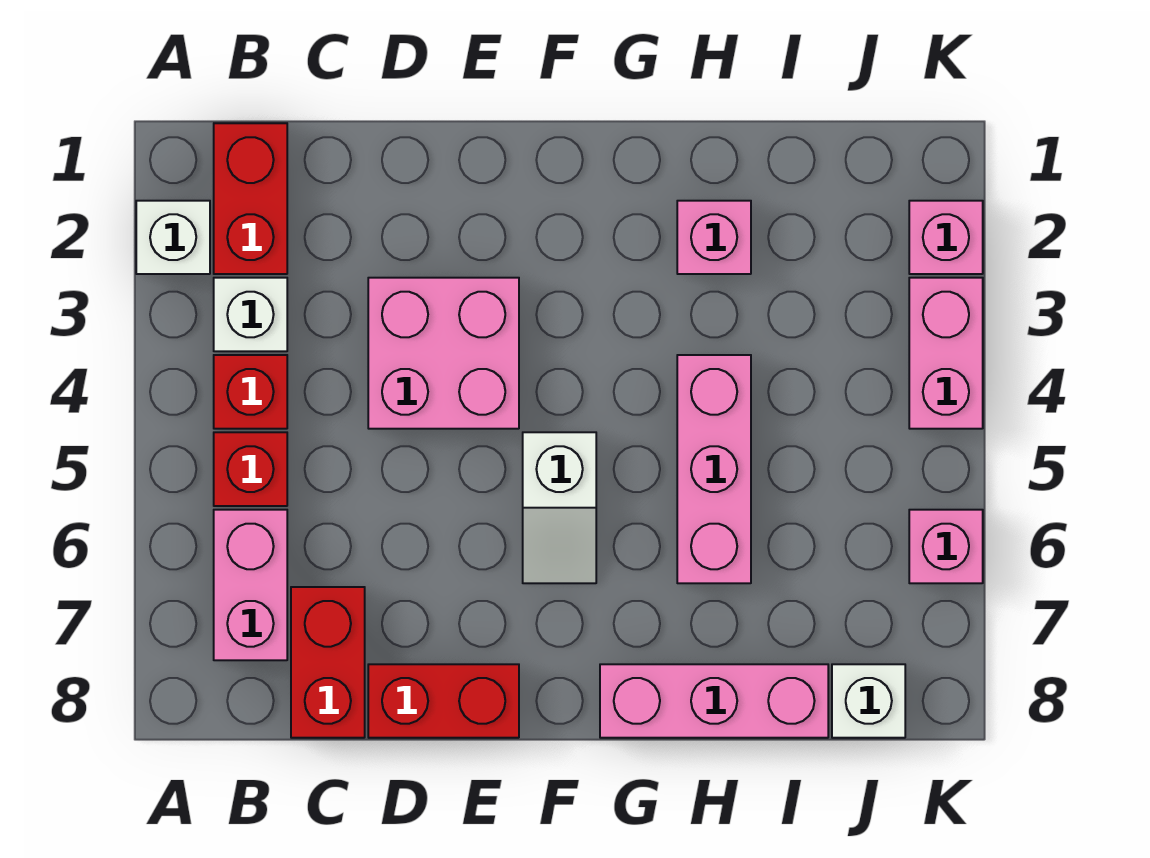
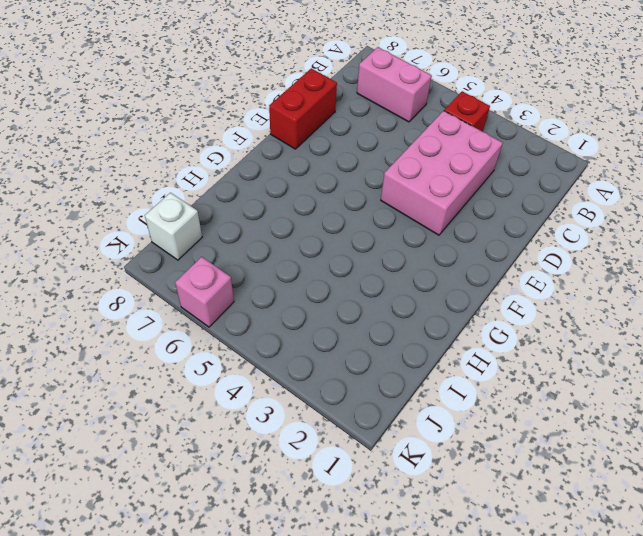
pink brick C3:E4 level 1 -> pink brick D3:E4 level 1
none -> white brick A2 level 1
none -> red brick B1:B2 level 1
none -> white brick B3 level 1

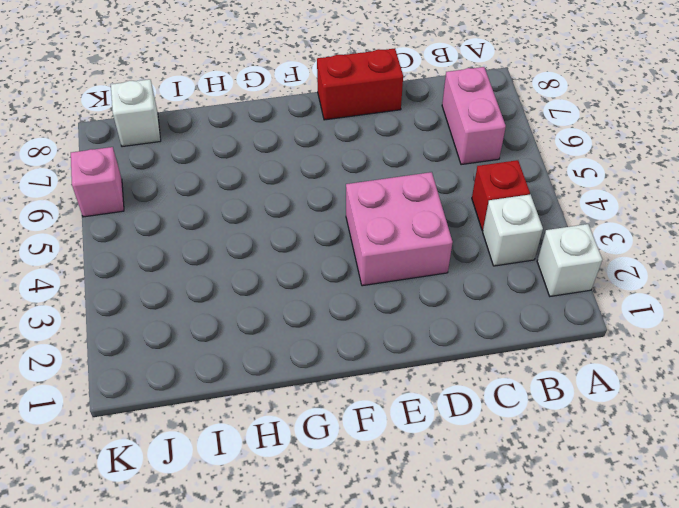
none -> red brick B1:B2 level 1
none -> red brick B5 level 1
none -> red brick C7:C8 level 1

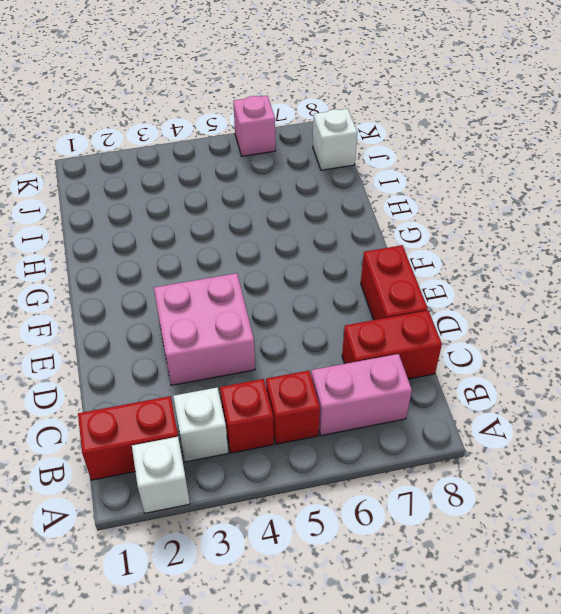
none -> white slope F5:F6 level 1 top 5
none -> pink brick G8:I8 level 1
none -> pink brick H2 level 1

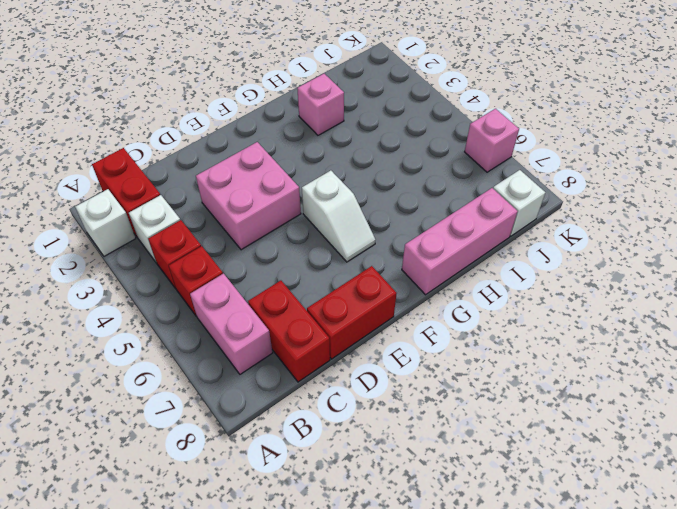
none -> pink brick H4:H6 level 1
none -> pink brick K2 level 1
none -> pink brick K3:K4 level 1

